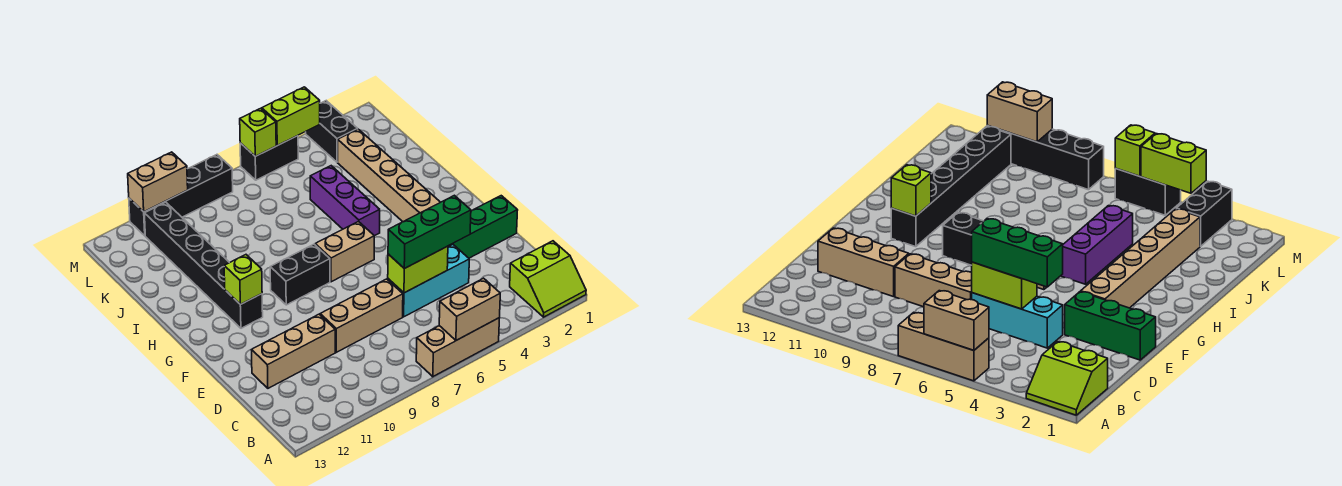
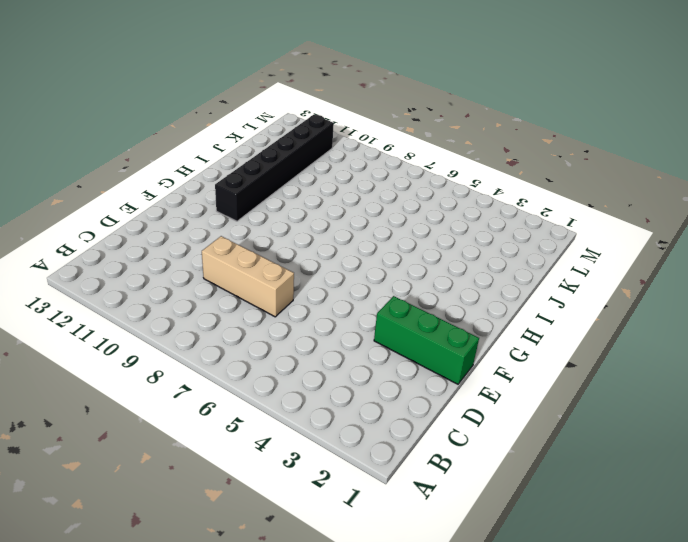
none -> lime slope A1:B2 level 1 top B
none -> tan brick A5:A7 level 1
none -> cyan brick D4:D6 level 1

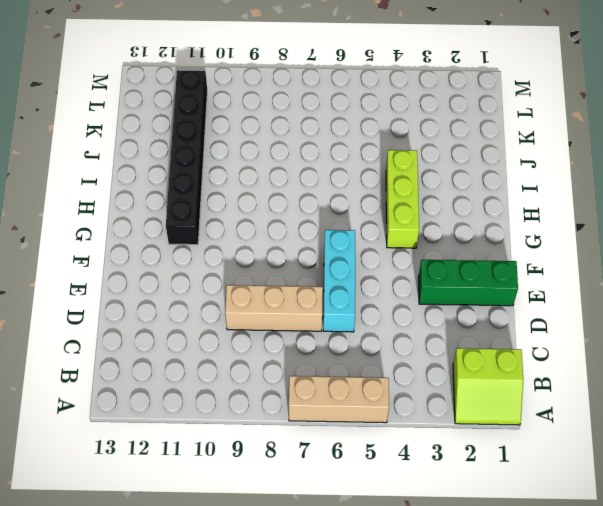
cyan brick D6:F6 level 1 -> cyan brick D4:D6 level 1
lime brick G4:I4 level 1 -> none
none -> tan brick D10:D12 level 1
none -> tan brick F3:K3 level 1
none -> tan brick G6:G7 level 1

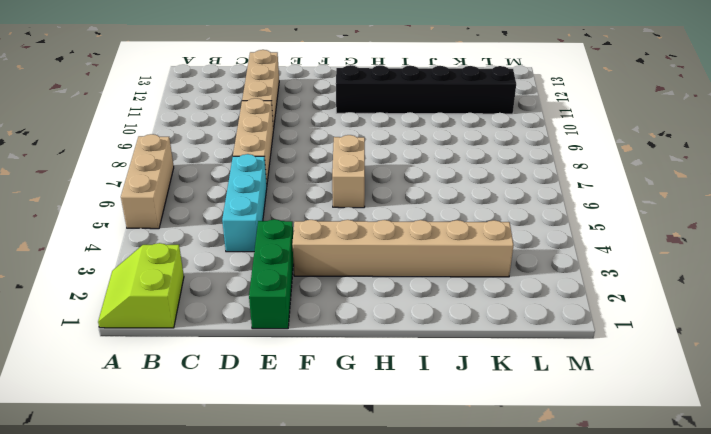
none -> black brick G8:G9 level 1
none -> purple brick H5:J5 level 1
none -> black brick L3:M3 level 1

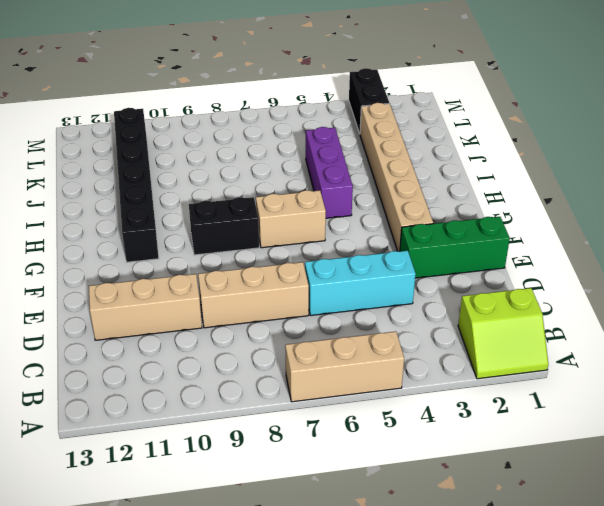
none -> black brick M5:M6 level 1
none -> black brick M8:M11 level 1
none -> tan brick A5:A6 level 2

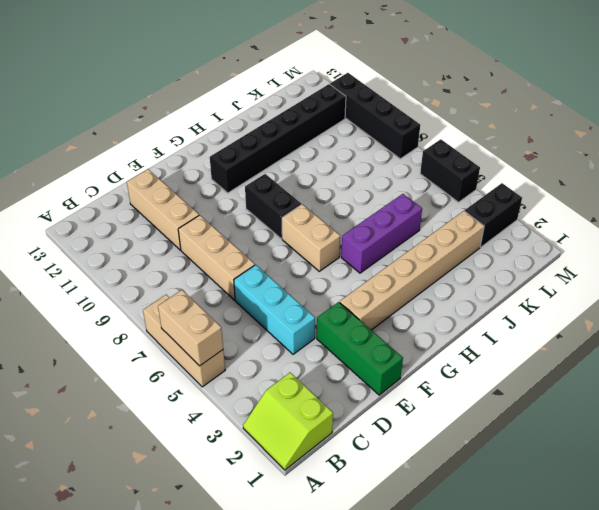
none -> lime brick D5:D6 level 2
none -> lime brick G11 level 2
none -> lime brick M4:M5 level 2

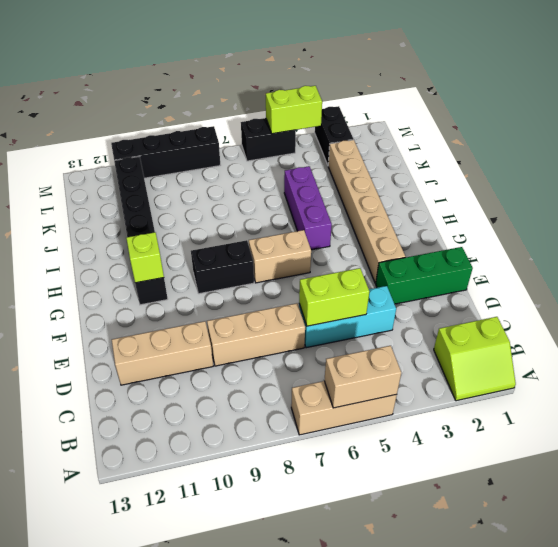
none -> lime brick M6 level 2
none -> tan brick M10:M11 level 2
none -> green brick D4:D6 level 3

